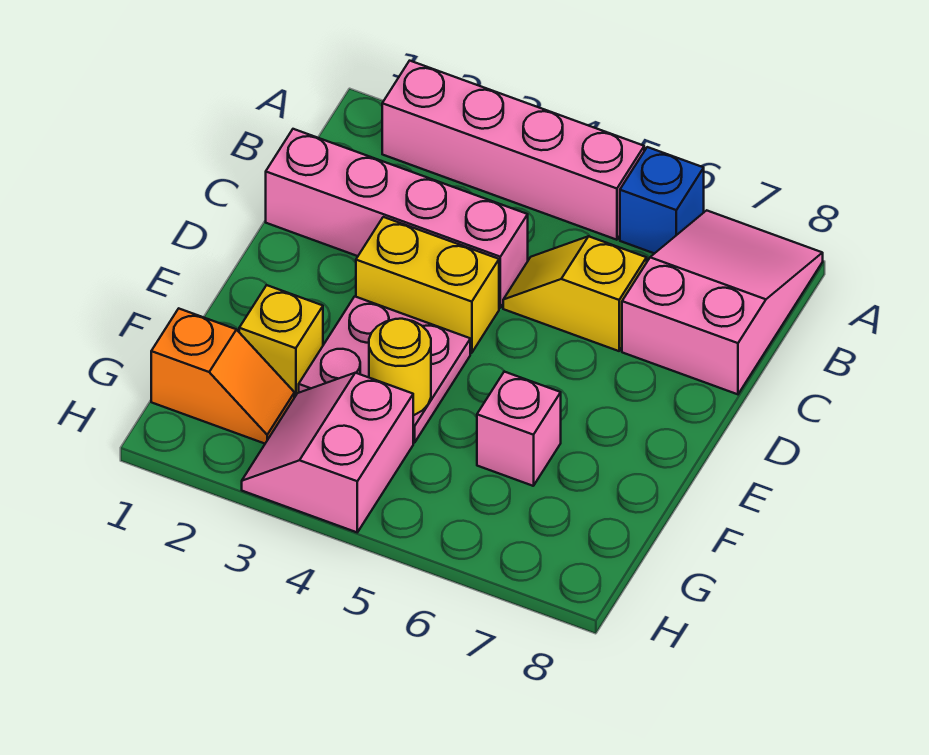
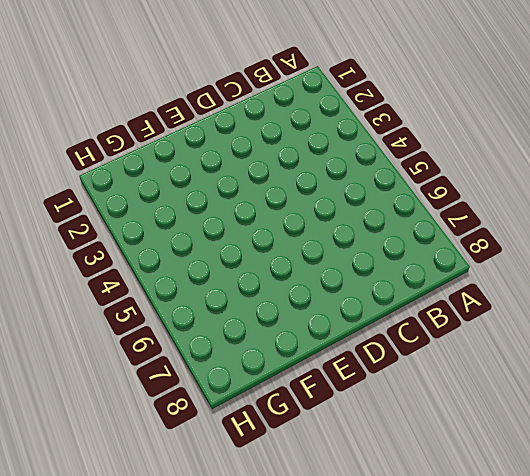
none -> pink brick A2:A5 level 1
none -> blue brick A6 level 1
none -> pink slope A7:C8 level 1 top C

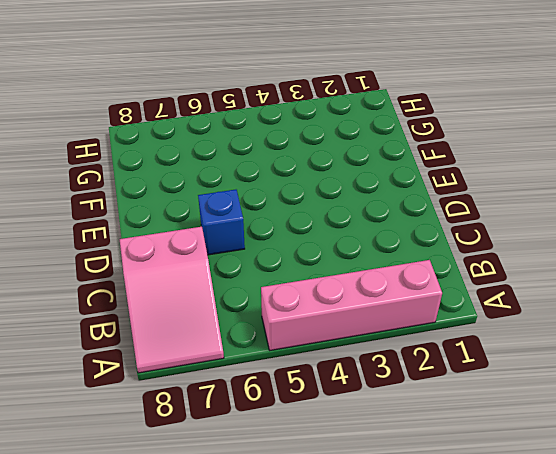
blue brick D6 level 1 -> blue brick A6 level 1
none -> pink brick C1:C4 level 1
none -> yellow slope C5:C6 level 1 top 6
none -> yellow brick D3:D4 level 1

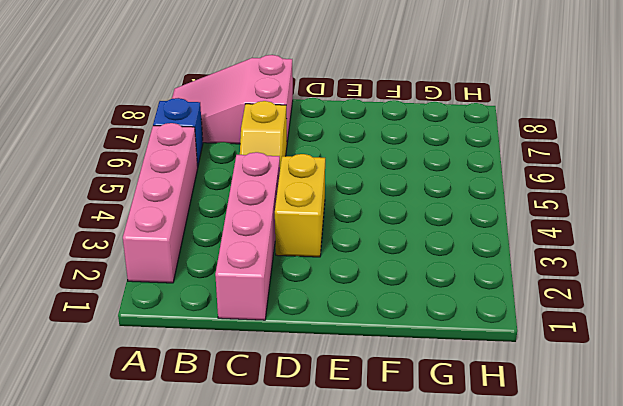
none -> pink plate E3:F4 level 1
none -> yellow brick F2 level 1
none -> pink brick F6 level 1

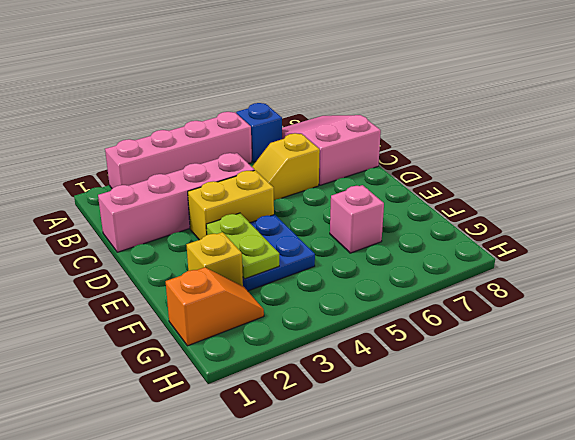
blue plate E3:F4 level 1 -> pink plate E3:F4 level 1
lime plate E3:F3 level 2 -> none
none -> pink slope G3:H4 level 1 top 4
none -> yellow round brick F4 level 2

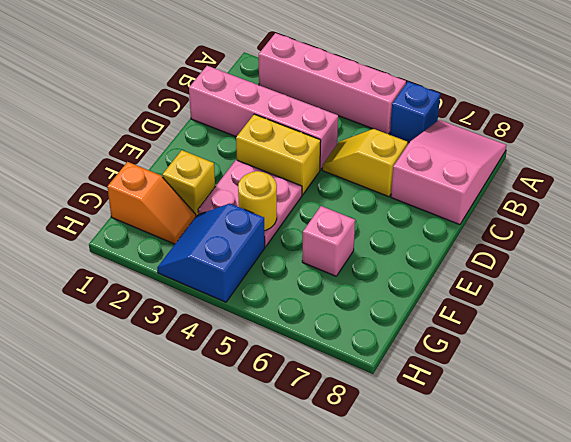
blue slope G3:H4 level 1 top 4 -> pink slope G3:H4 level 1 top 4

